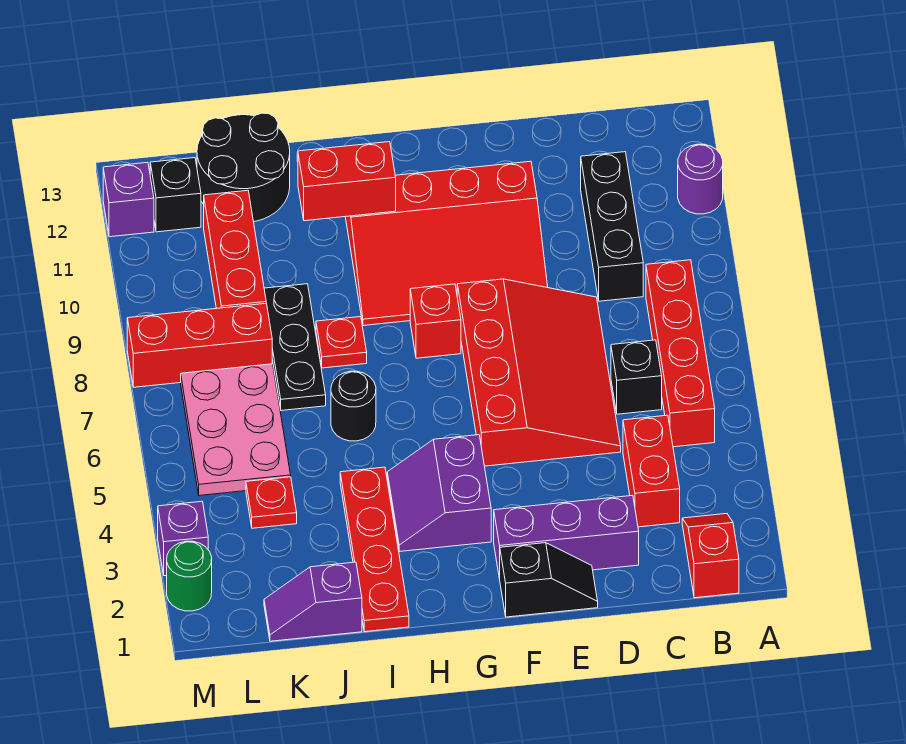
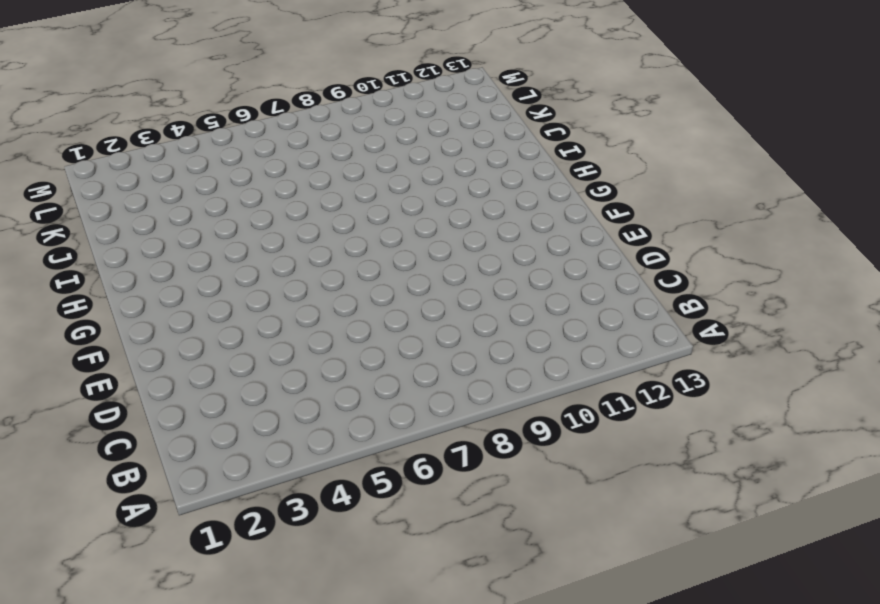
none -> purple round brick A11 level 1
none -> red slope B1:B2 level 1 top 1
none -> red brick B5:B8 level 1

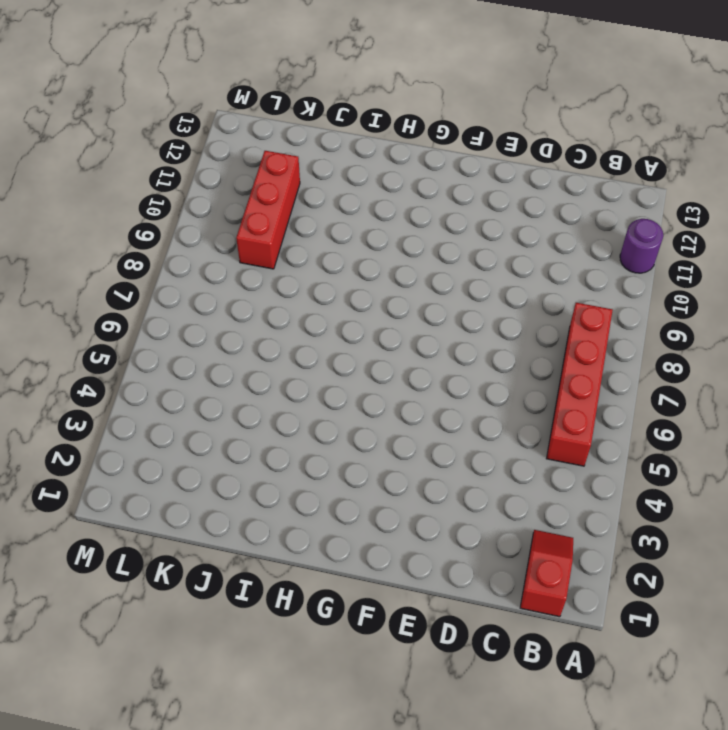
none -> red brick C3:C4 level 1
none -> black brick C6 level 1
none -> black brick C9:C11 level 1

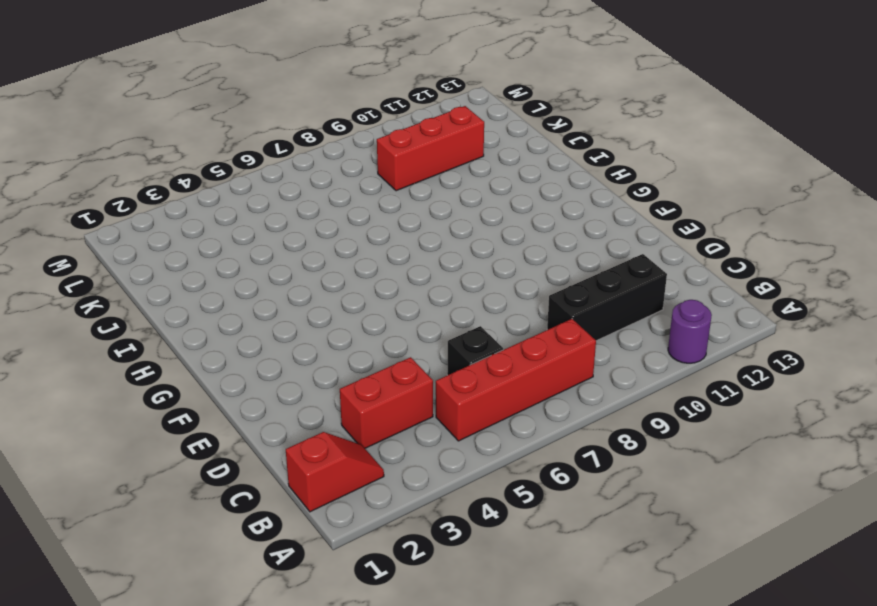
none -> purple brick D2:F2 level 1
none -> red slope D5:F8 level 1 top F
none -> black slope E1:F1 level 1 top F

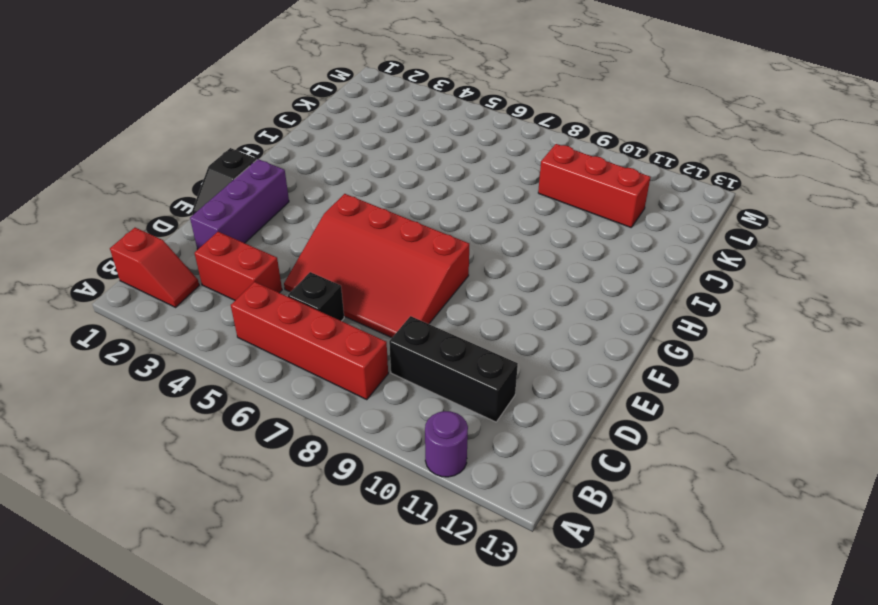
none -> red slope E9:H11 level 1 top 11
none -> purple slope G3:H4 level 1 top G
none -> red brick G8 level 1

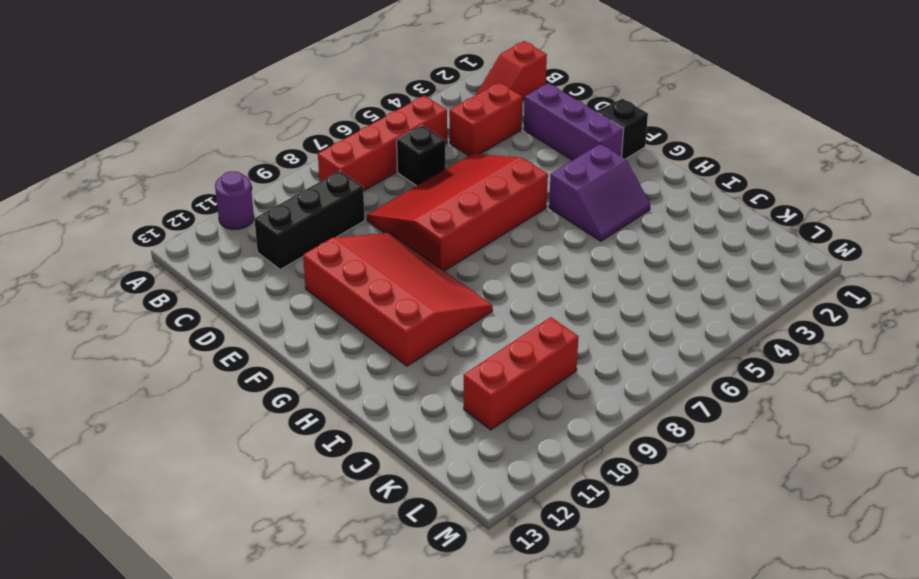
none -> red brick G8 level 1
none -> red plate I1:I4 level 1
none -> black round brick I6 level 1

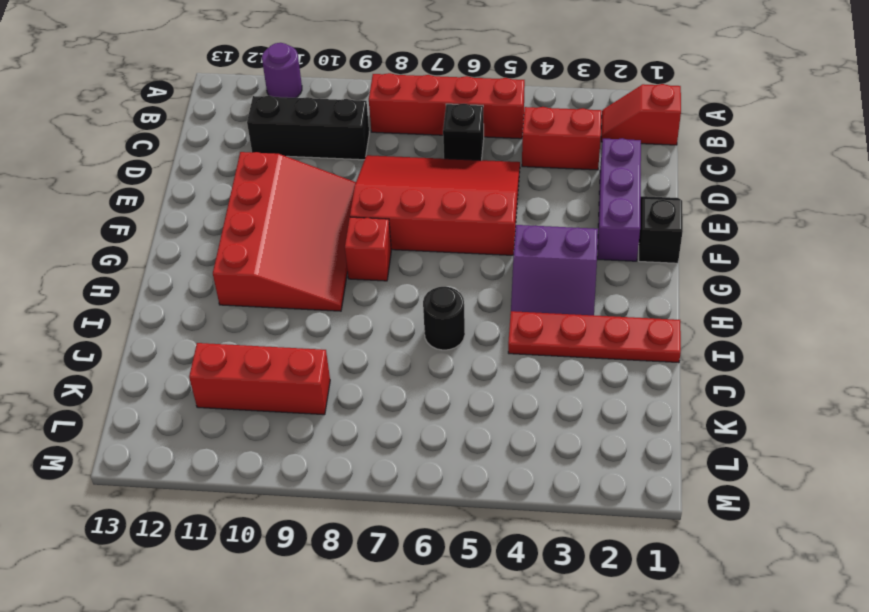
none -> red plate I8 level 1
none -> purple slope J1:K1 level 1 top J
none -> black plate J7:J9 level 1

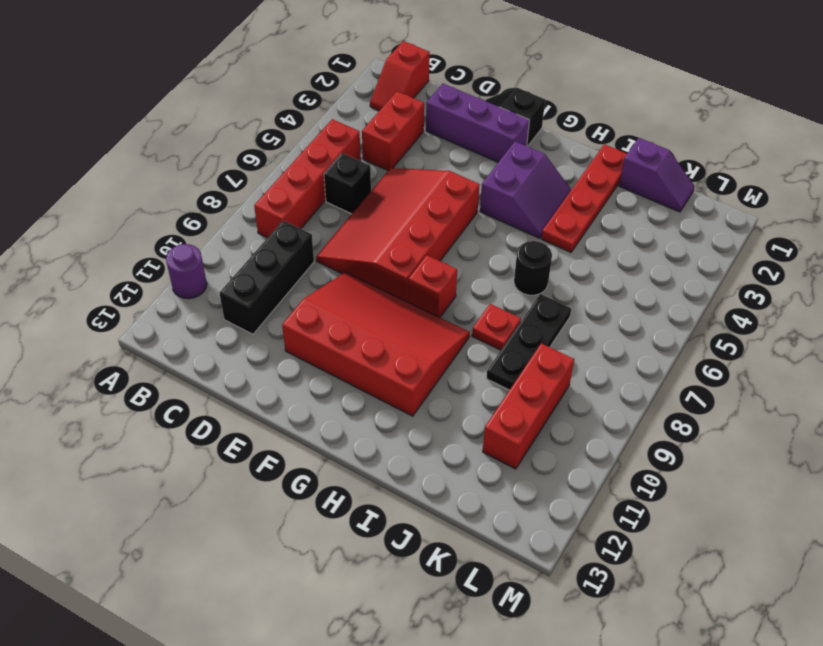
none -> black round brick J12:K13 level 1
none -> red plate K4 level 1
none -> pink plate K5:L7 level 1

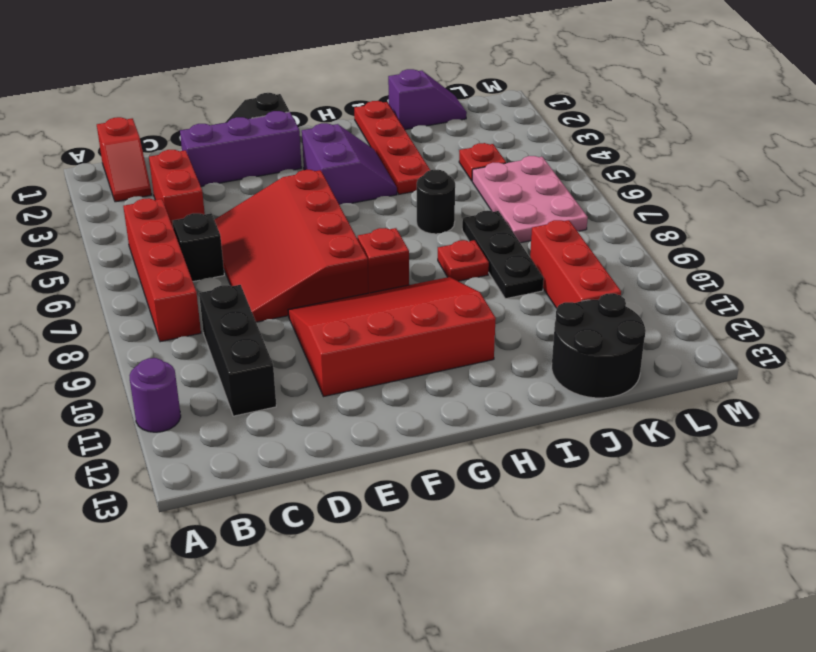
none -> red brick K8:M8 level 1
none -> black brick L12 level 1
none -> green round brick M2 level 1

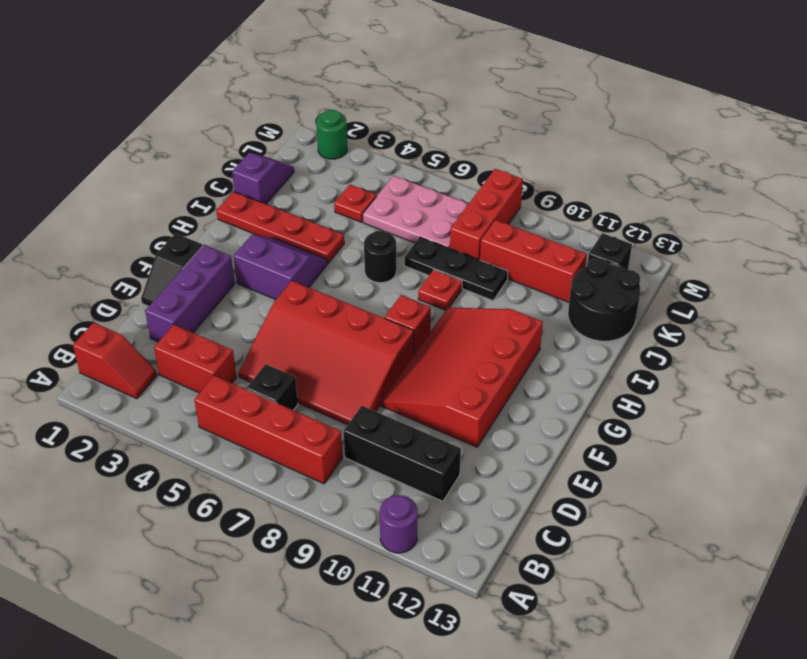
none -> purple brick M3 level 1
none -> purple brick M12 level 1
none -> red brick H11:I11 level 2

